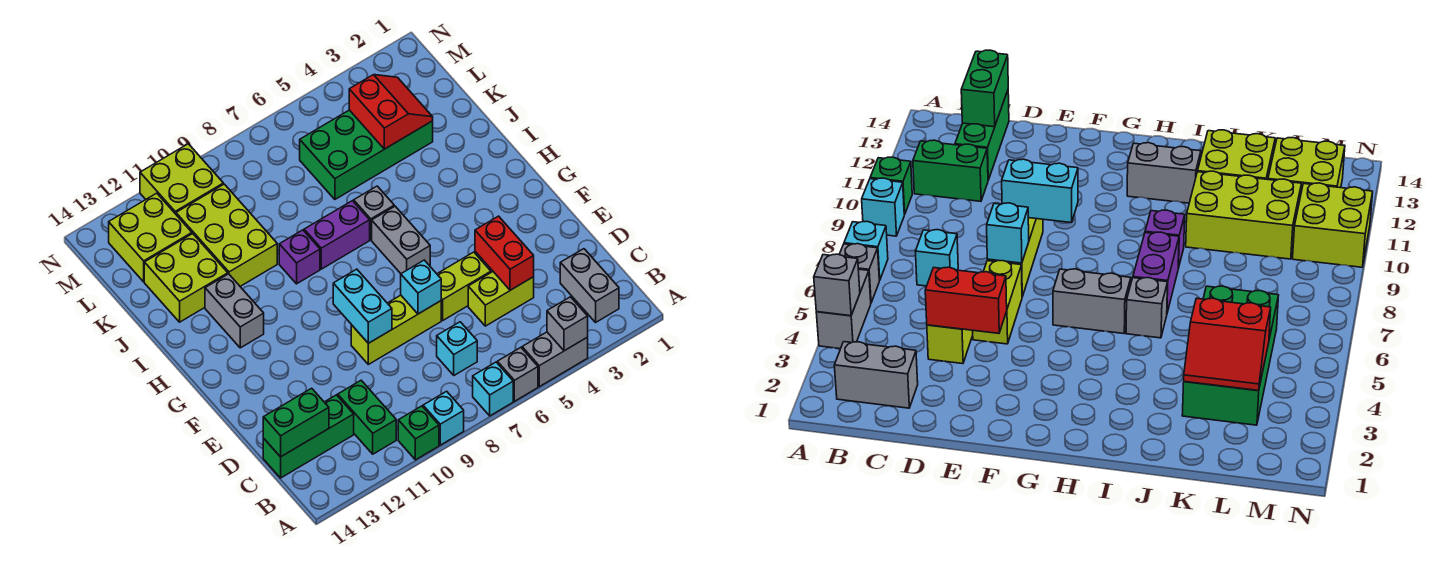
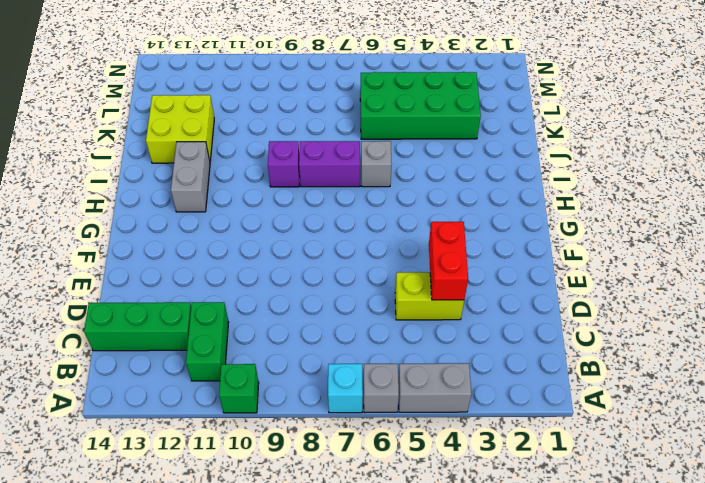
none -> cyan brick A9 level 1
none -> grey brick B2:C2 level 1
none -> cyan brick C7 level 1

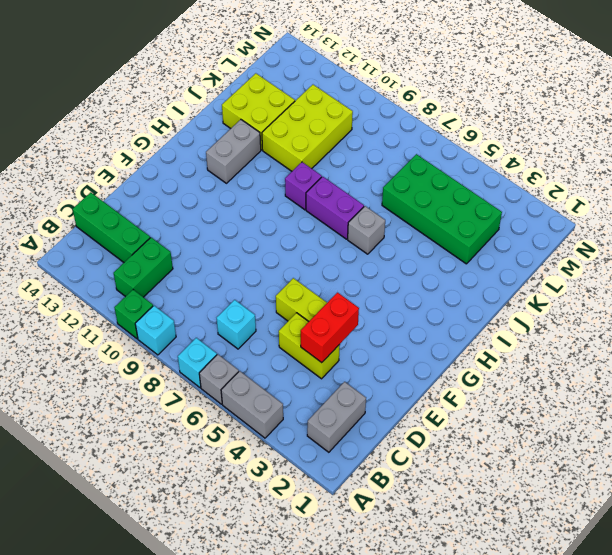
none -> lime brick E7:E9 level 1
none -> grey brick G6:H6 level 1
none -> lime brick L12:M13 level 1

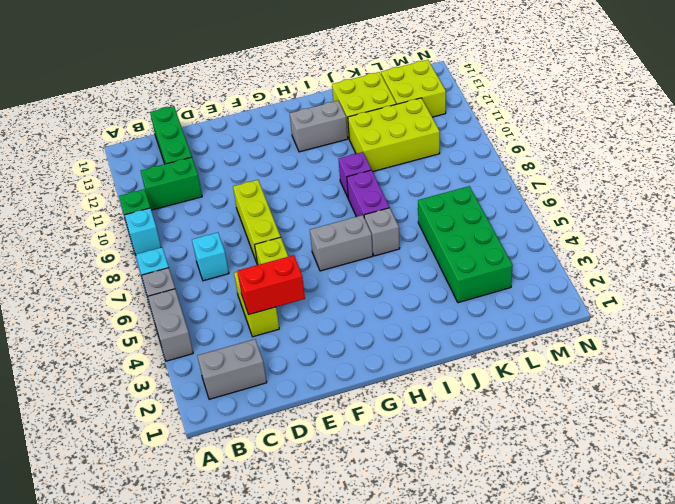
none -> lime brick M10:N11 level 1
none -> grey brick A4 level 2
none -> green brick C13:C14 level 2

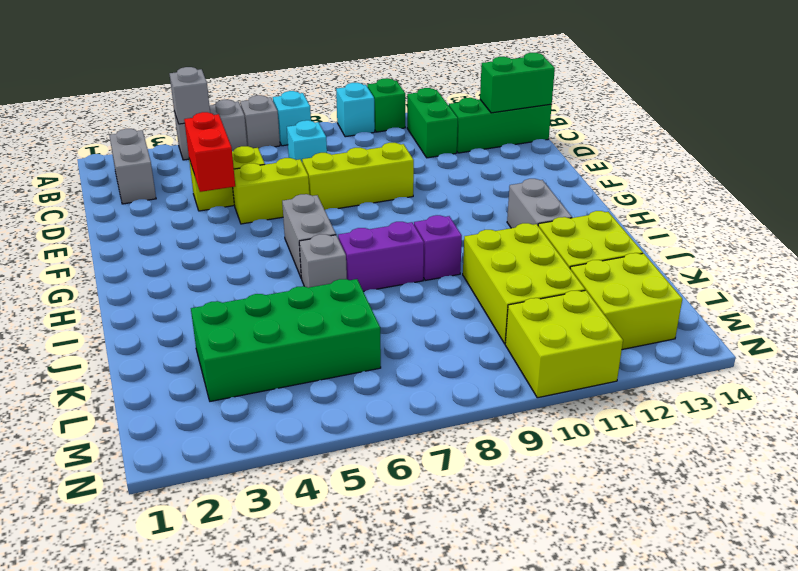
none -> cyan brick E7 level 2
none -> cyan brick E9:F9 level 2
none -> red slope K3:L4 level 2 top 4

